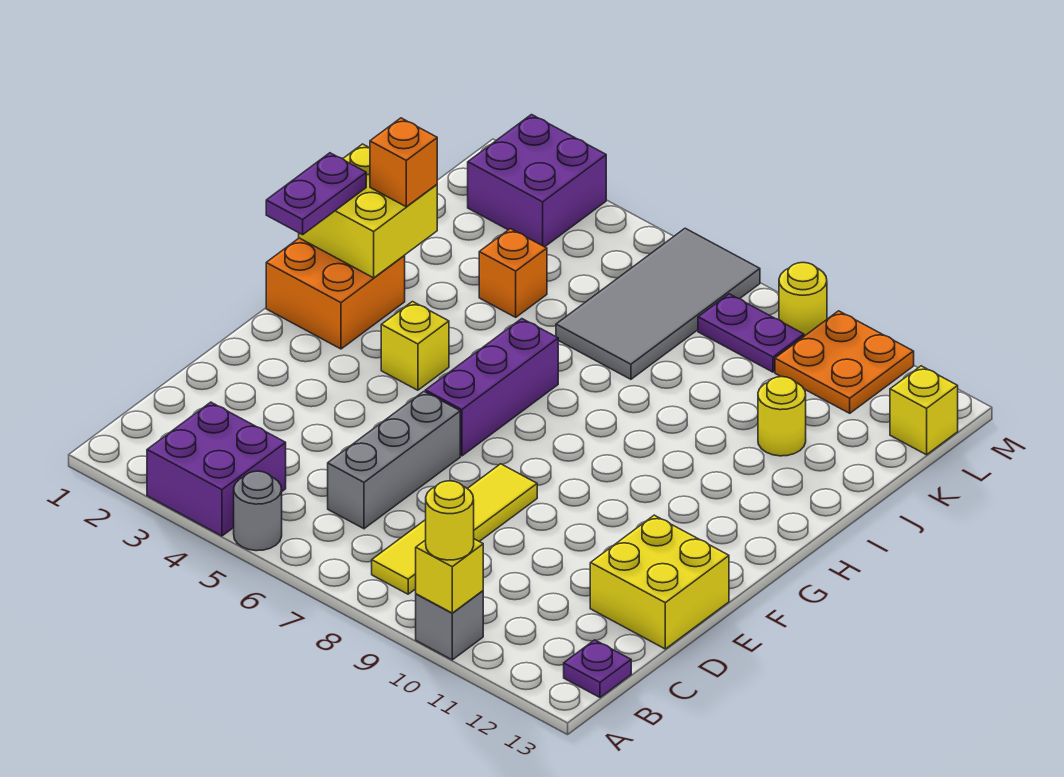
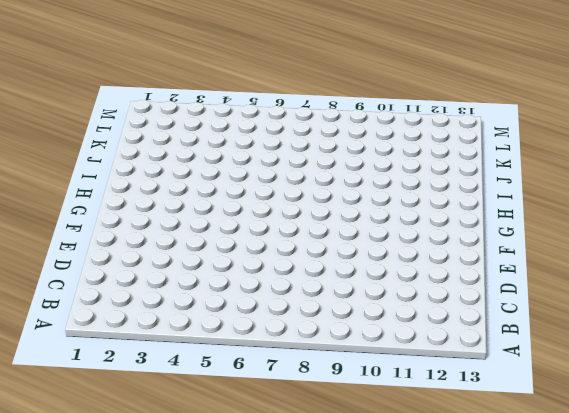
none -> purple brick A3:B4 level 1
none -> grey round brick A5 level 1
none -> grey brick A10 level 1

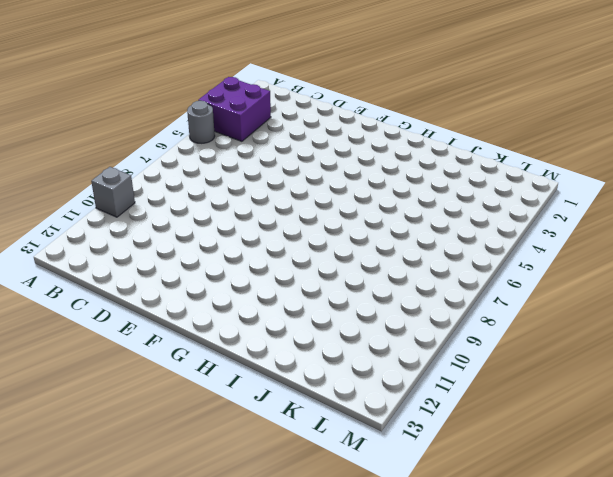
none -> yellow tile B8:E8 level 1
none -> purple plate B13 level 1
none -> grey brick C6:E6 level 1

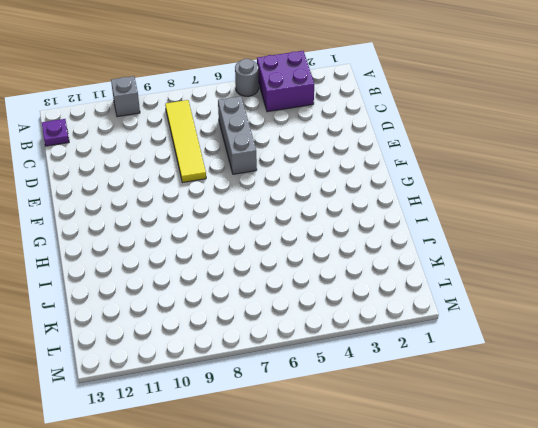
none -> yellow brick D12:E13 level 1
none -> purple brick F6:H6 level 1
none -> orange brick G1:H2 level 1

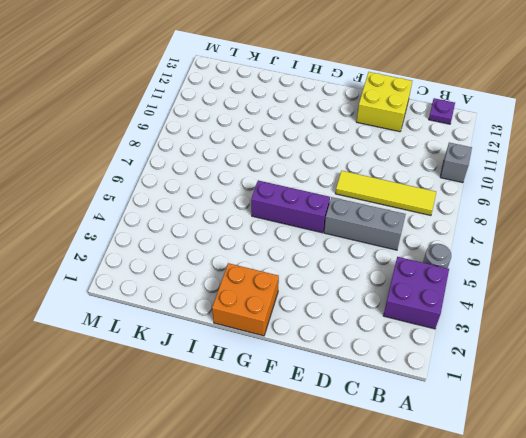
none -> yellow brick G4 level 1
none -> orange brick J4 level 1
none -> grey tile J6:M7 level 1

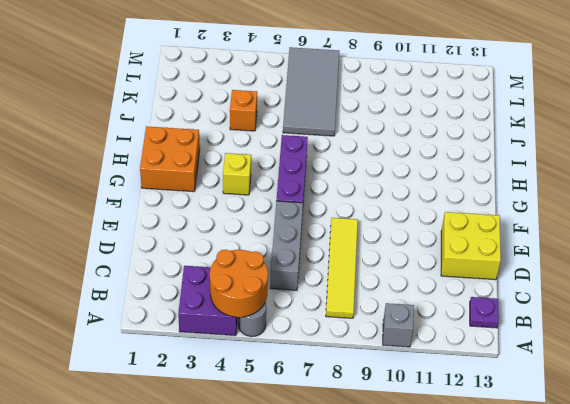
orange round brick A4:B5 level 2 -> none
none -> yellow round brick J11 level 1
none -> purple brick L2:M3 level 1
none -> purple plate L8:L9 level 1

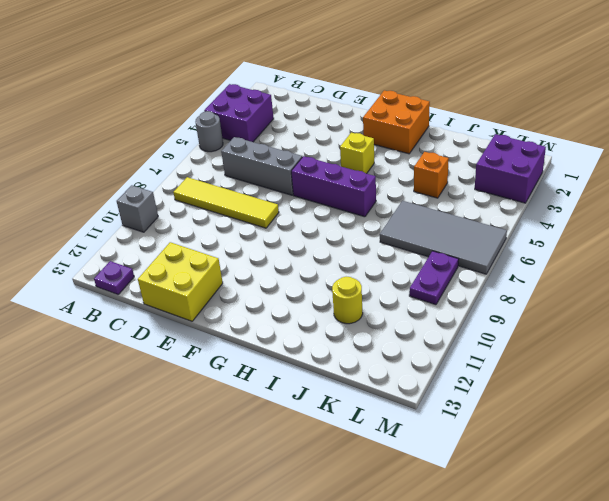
none -> orange plate L10:M11 level 1
none -> yellow brick L13 level 1
none -> yellow round brick M9 level 1

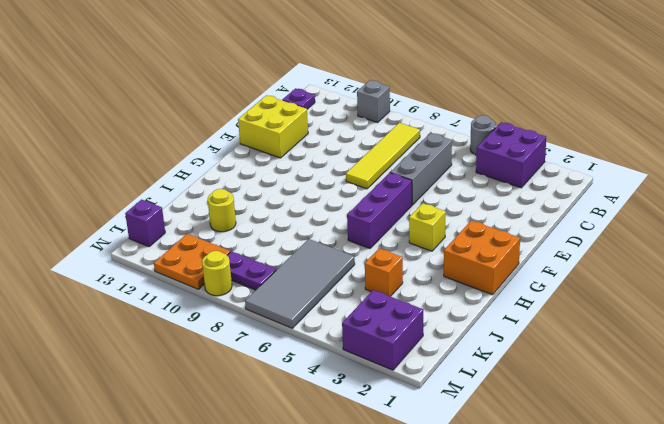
purple brick L13 level 1 -> yellow brick L13 level 1
none -> yellow brick A10 level 2
none -> yellow brick H1:I2 level 2
none -> yellow round brick A10 level 3

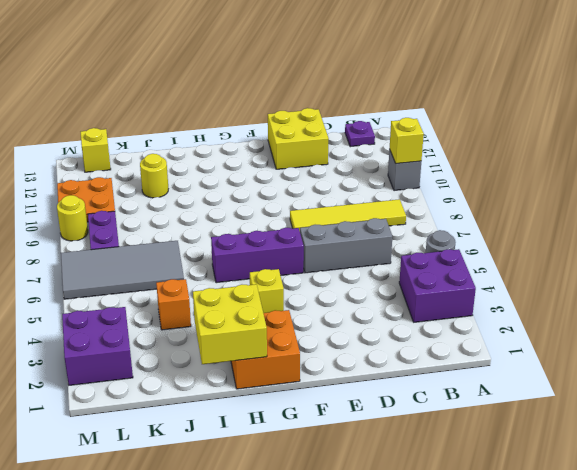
none -> yellow round brick A10 level 3
none -> purple plate G1:H1 level 3
none -> orange brick I2 level 3

